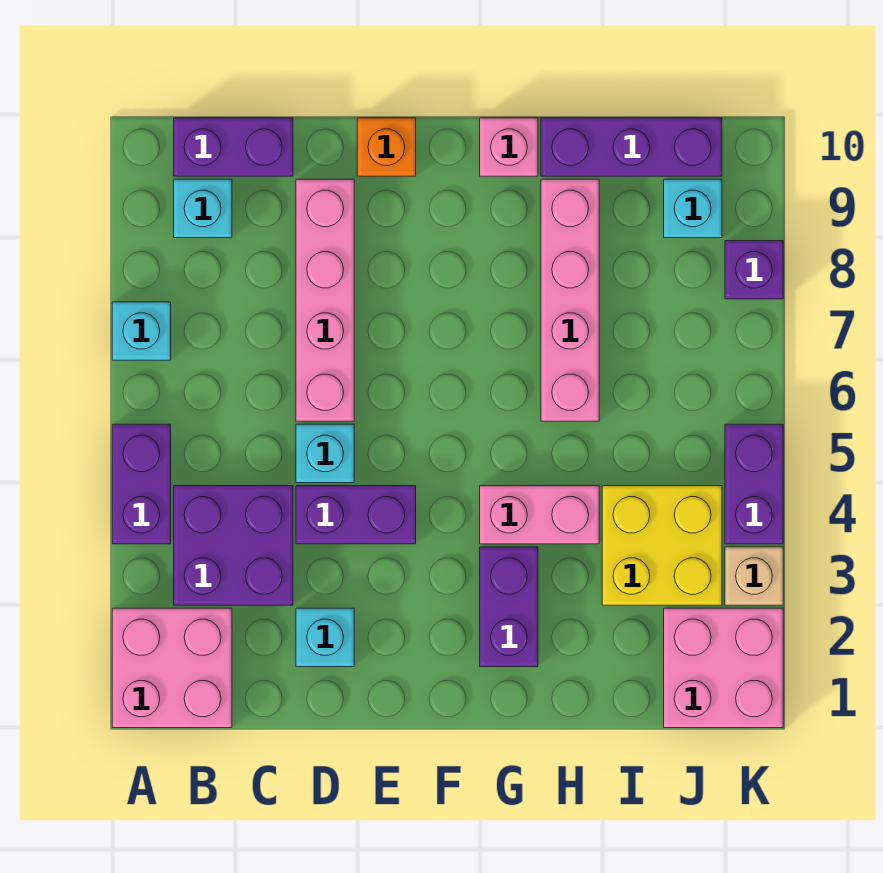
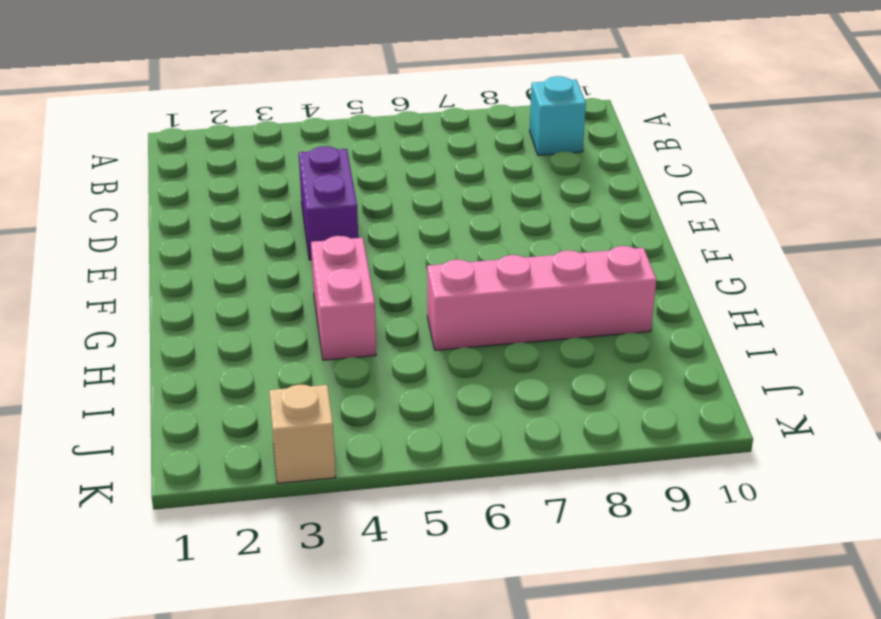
none -> pink brick A1:B2 level 1
none -> purple brick A4:A5 level 1
none -> cyan brick A7 level 1

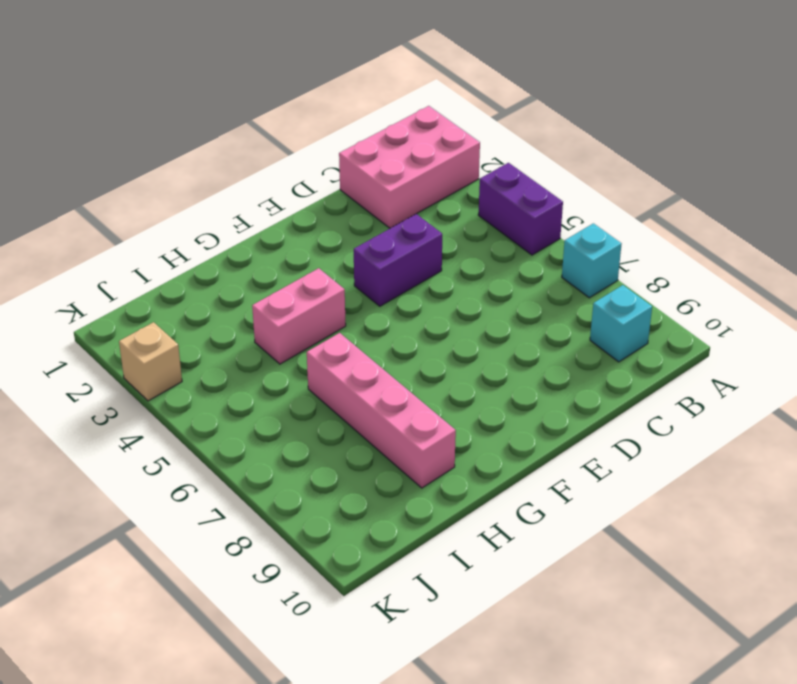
pink brick A1:C2 level 1 -> pink brick A1:B2 level 1
none -> purple brick B3:C4 level 1
none -> purple brick B10:C10 level 1
none -> cyan brick D2 level 1

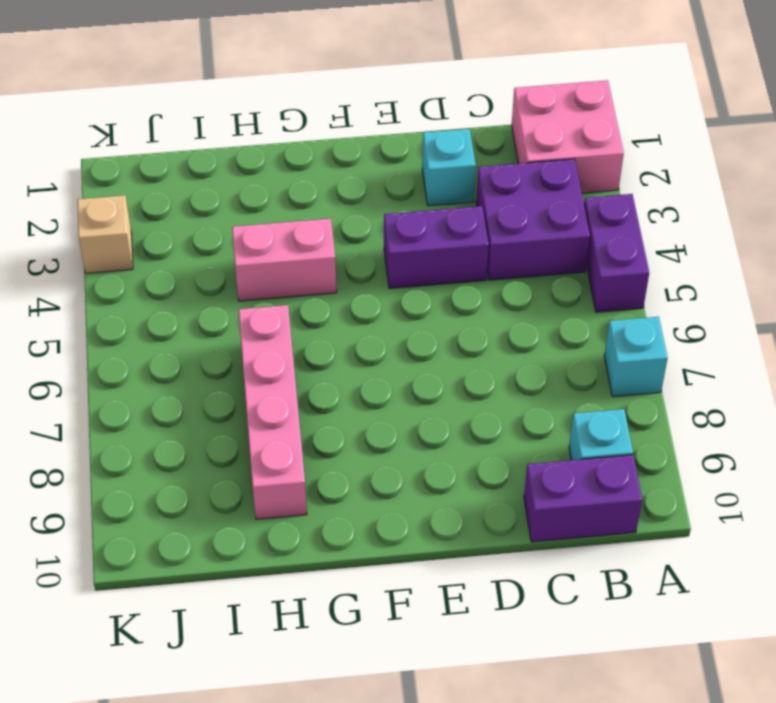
none -> cyan brick D5 level 1
none -> pink brick D6:D9 level 1
none -> orange brick E10 level 1

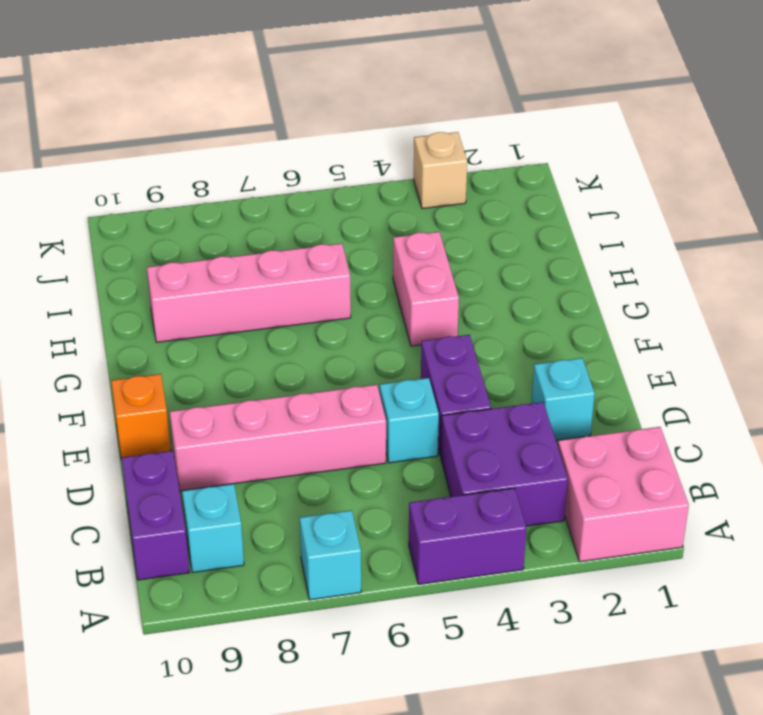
none -> purple brick G2:G3 level 1
none -> pink brick G10 level 1
none -> purple brick H10:J10 level 1

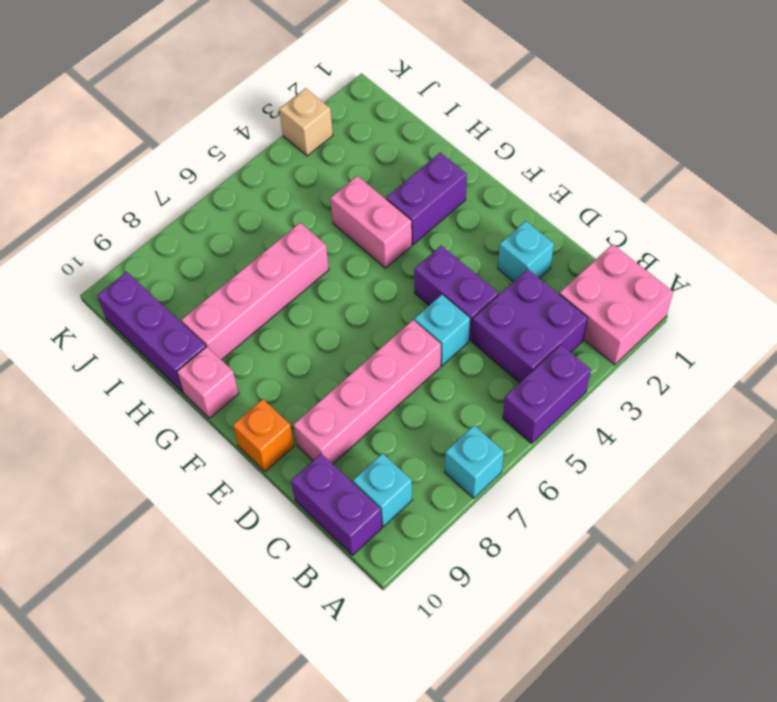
none -> yellow brick I3:J4 level 1
none -> pink brick J1:K2 level 1
none -> cyan brick J9 level 1

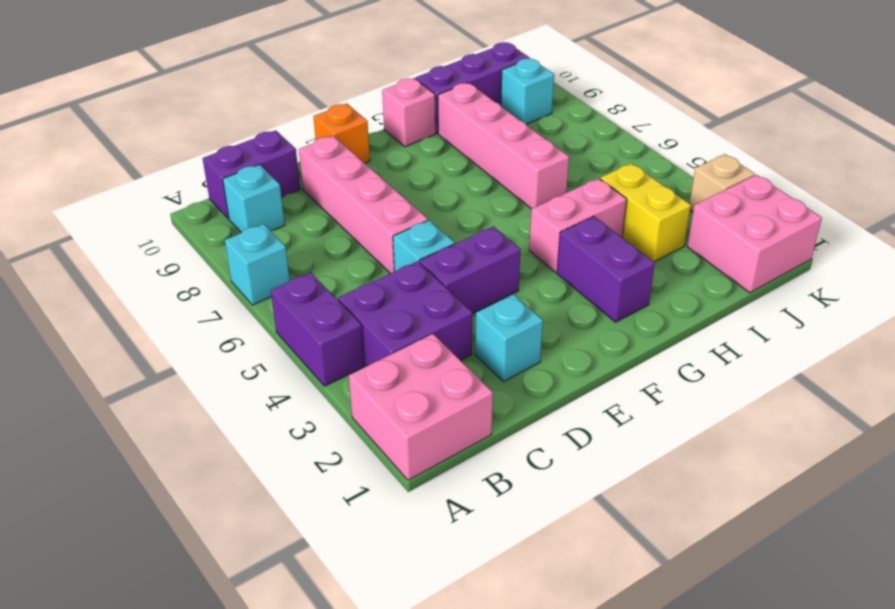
yellow brick I3:I4 level 1 -> yellow brick I3:J4 level 1
none -> purple brick K4:K5 level 1
none -> purple brick K8 level 1

